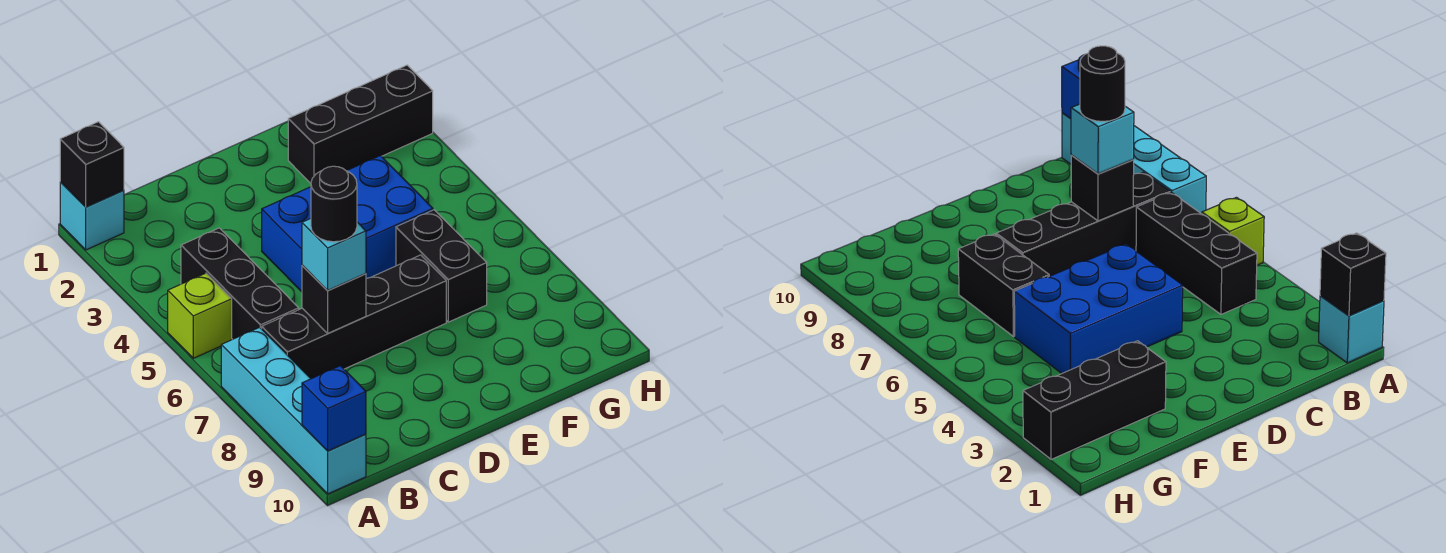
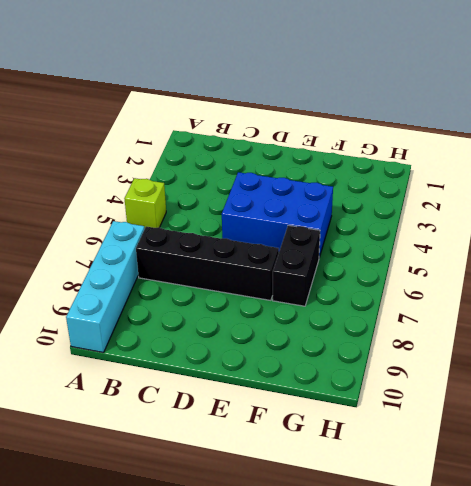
none -> cyan brick A1 level 1
none -> black brick B4:B6 level 1
none -> black brick F2:H2 level 1

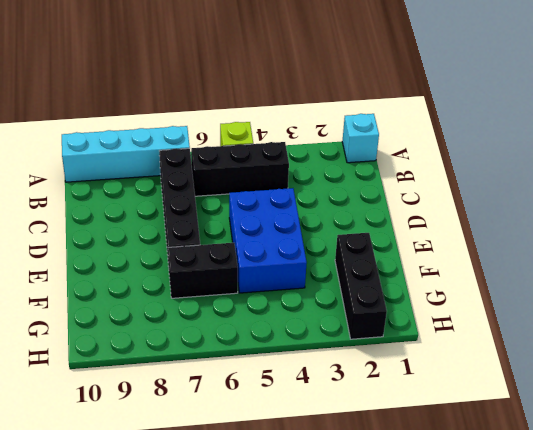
none -> black brick A1 level 2
none -> blue brick A10 level 2
none -> black brick C7 level 2

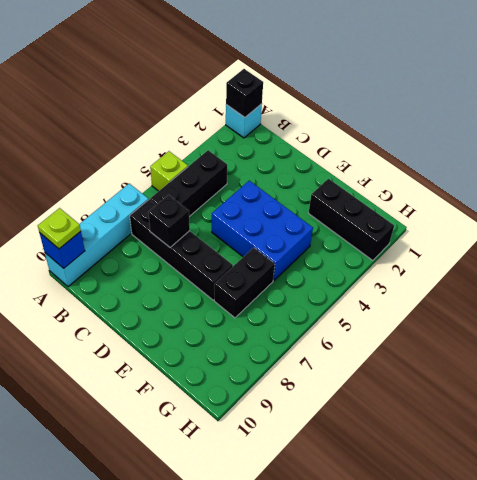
lime plate A10 level 3 -> none
none -> cyan brick C7 level 3
none -> black round brick C7 level 4

